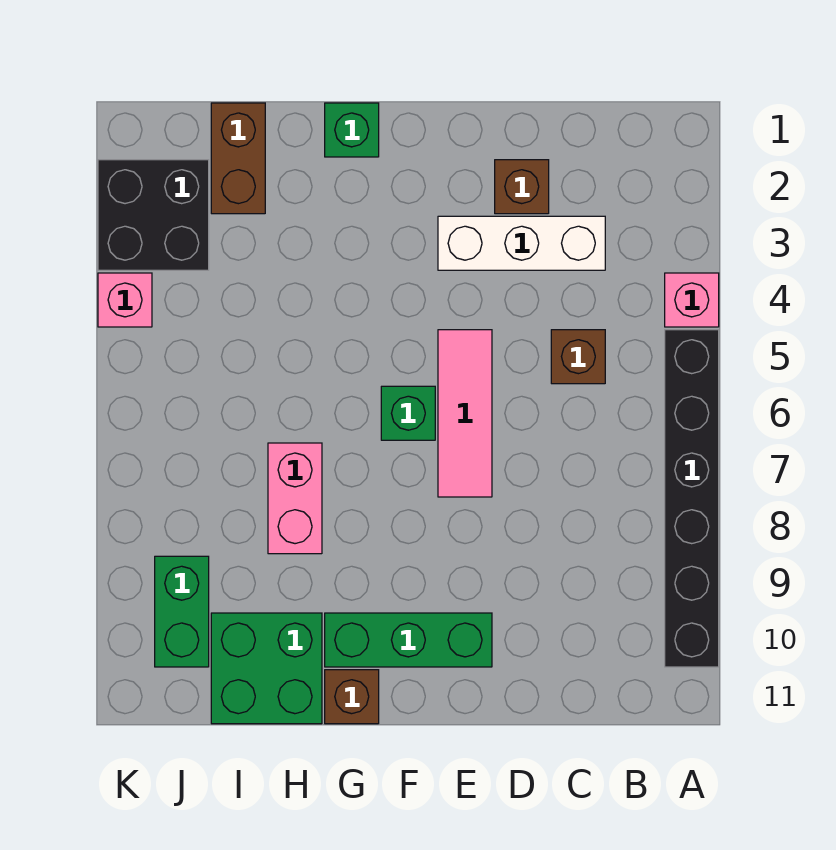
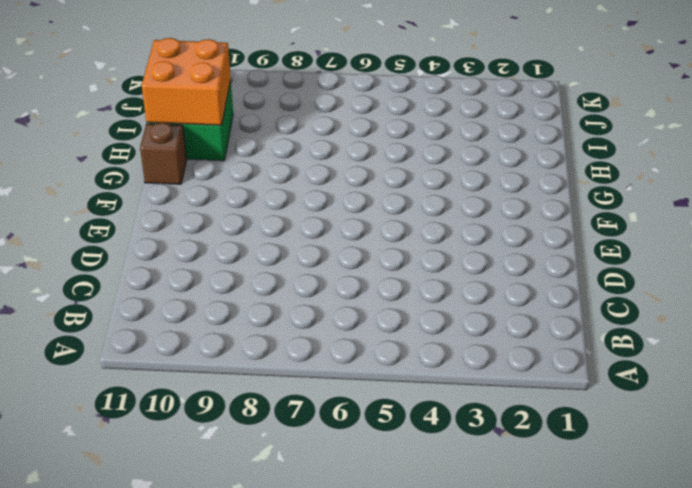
orange brick H10:I11 level 2 -> none
none -> pink brick A4 level 1
none -> black brick A5:A10 level 1
none -> white brick C3:E3 level 1

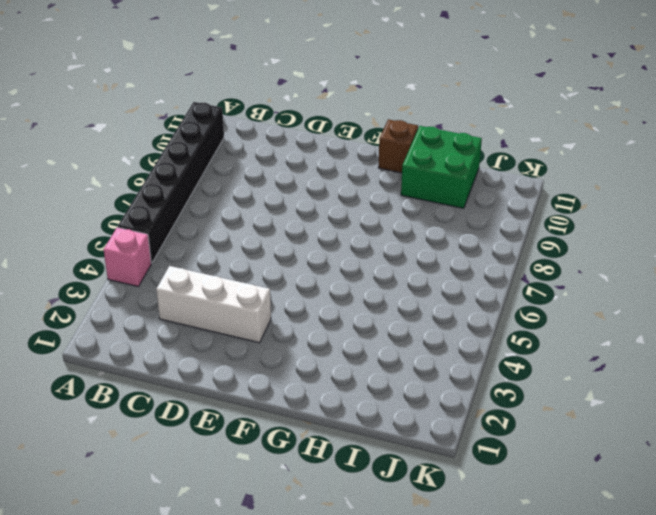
none -> brown brick C5 level 1
none -> brown brick D2 level 1
none -> pink tile E5:E7 level 1

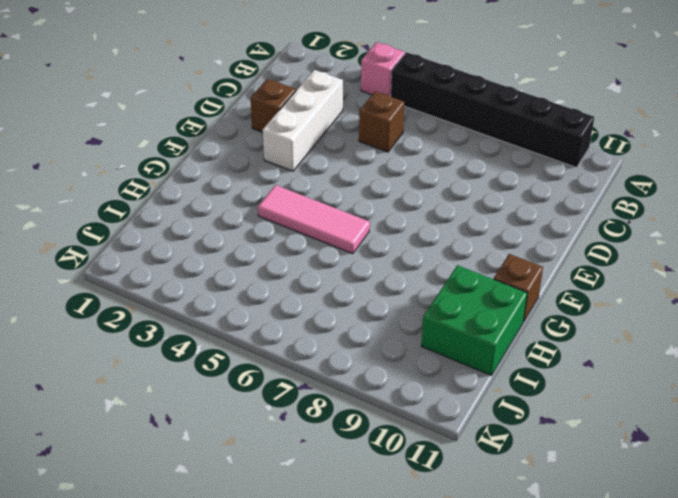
pink tile G4:G6 level 1 -> pink tile E5:E7 level 1
none -> green brick E10:G10 level 1
none -> green brick F6 level 1
none -> green brick G1 level 1

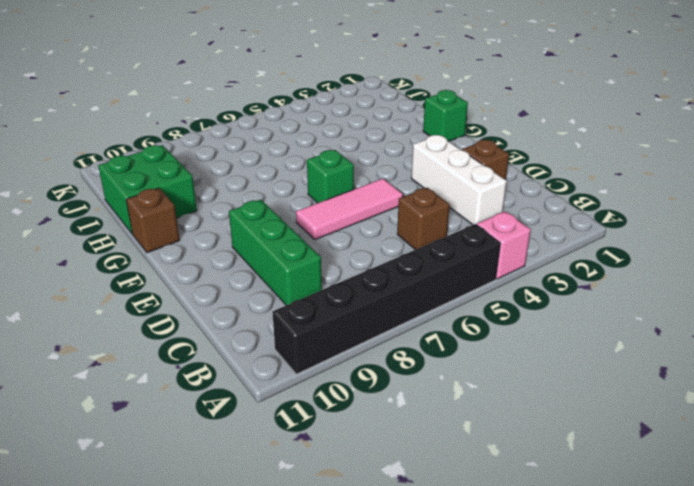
green brick C9:E9 level 1 -> green brick E10:G10 level 1
none -> pink brick H7:H8 level 1
none -> brown brick I1:I2 level 1
none -> black brick J2:K3 level 1

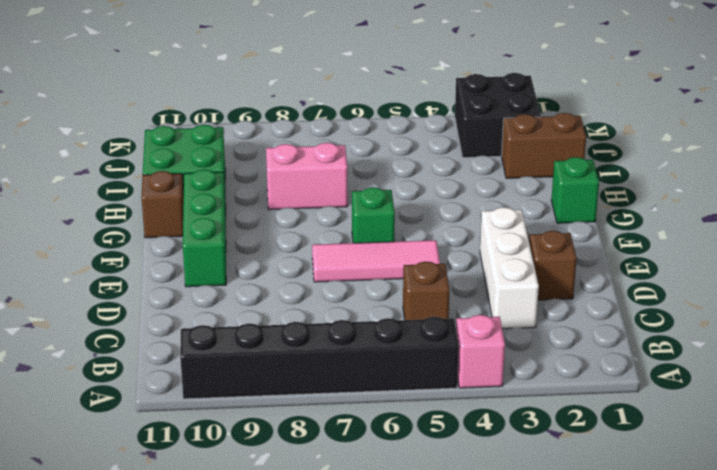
none -> green brick J9:J10 level 1
none -> pink brick K4 level 1

